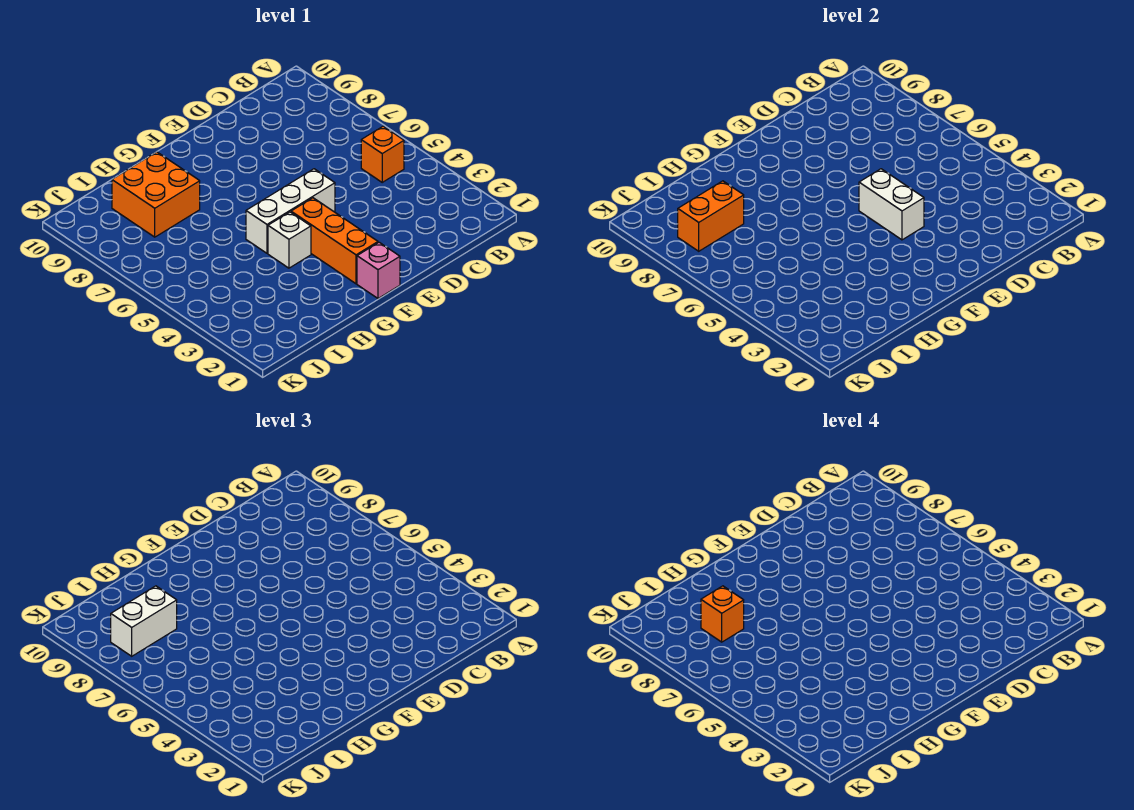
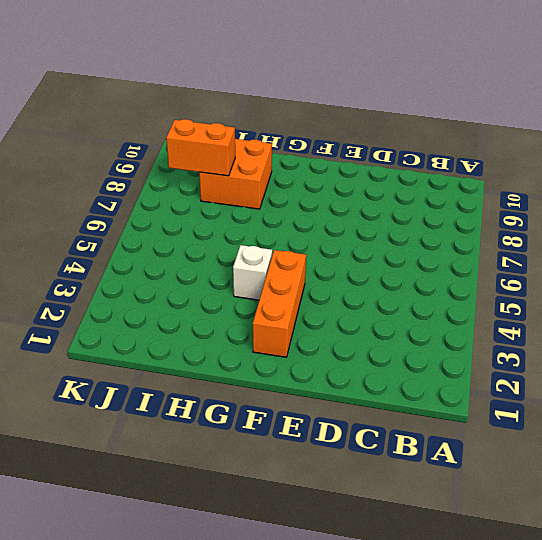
none -> orange brick B5 level 1
none -> white brick E5:G5 level 1

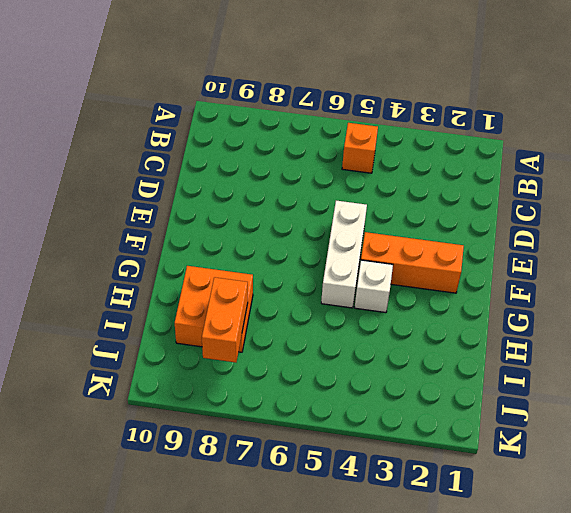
none -> pink brick F1 level 1
none -> white brick E4:E5 level 2

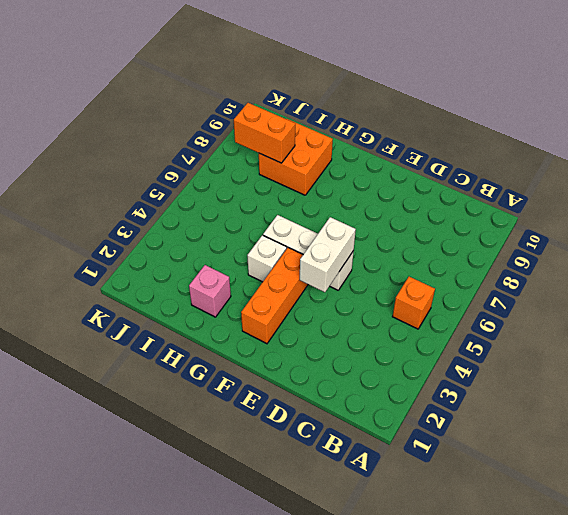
pink brick H2 level 1 -> pink brick F1 level 1
none -> white brick I8:J8 level 3
none -> orange brick I8 level 4

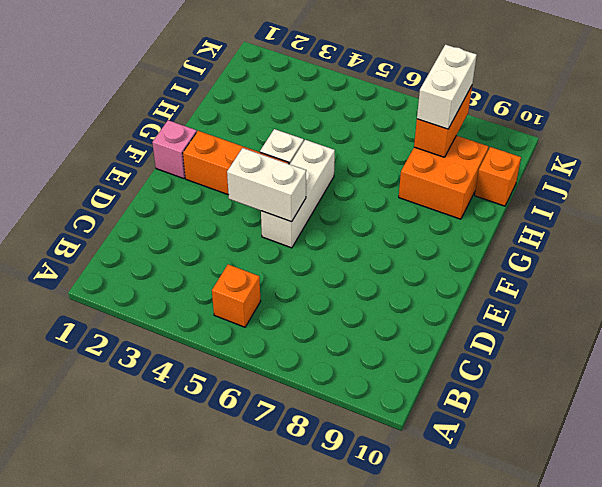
orange brick I10 level 1 -> orange brick I8 level 4

